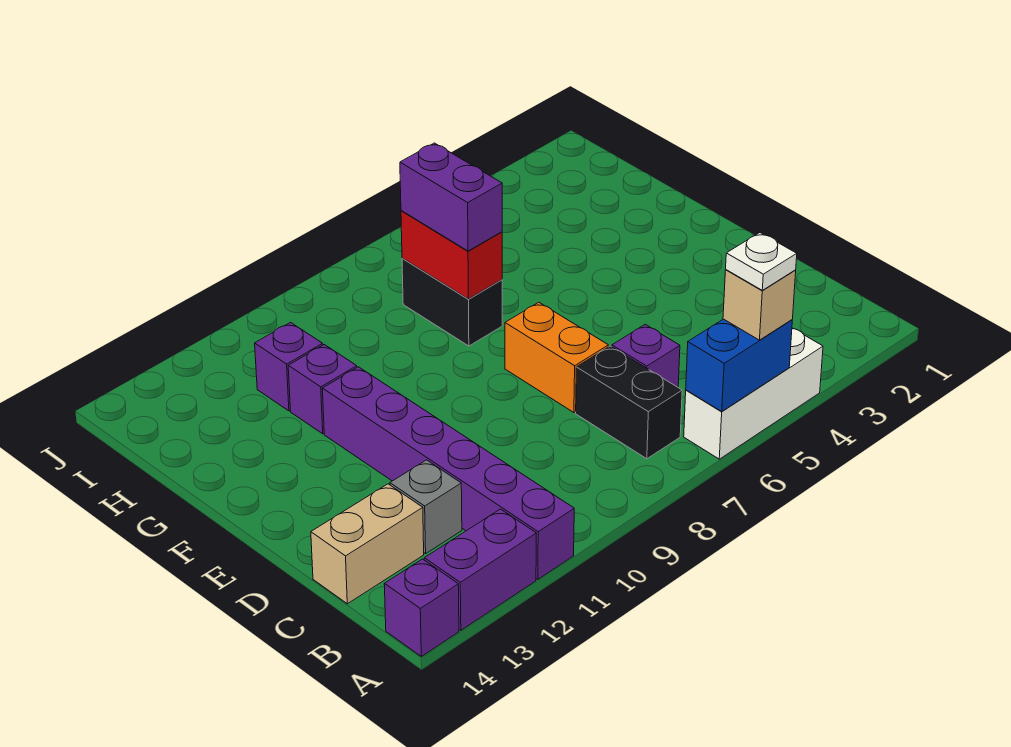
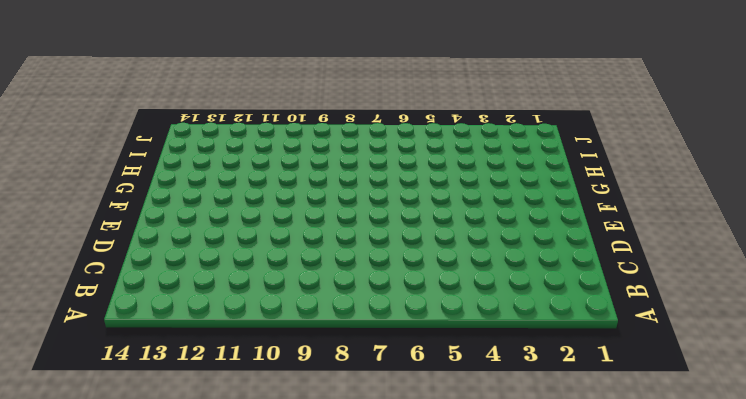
none -> white brick A4:A6 level 1
none -> purple brick A11:F11 level 1
none -> purple brick A12:A13 level 1

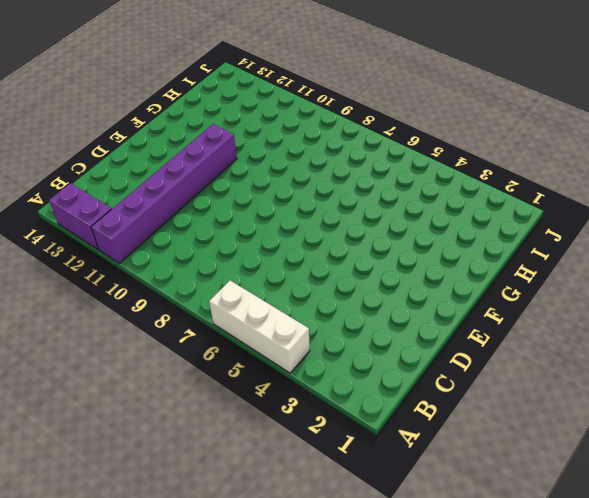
none -> purple brick A14 level 1
none -> black brick B7:C7 level 1
none -> purple brick C6 level 1

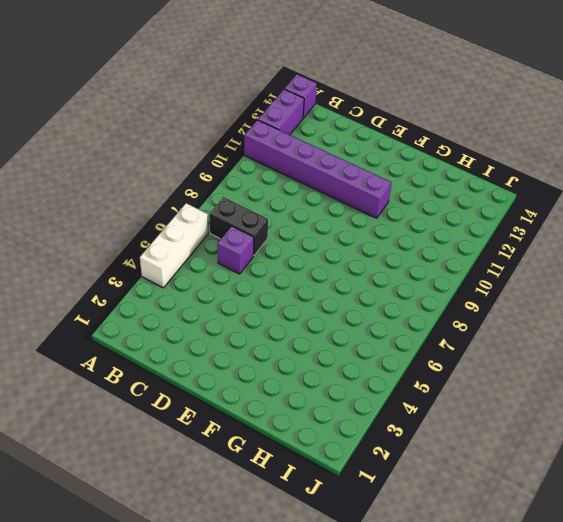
none -> grey brick C12 level 1
none -> tan brick C13:C14 level 1
none -> orange brick D7:E7 level 1

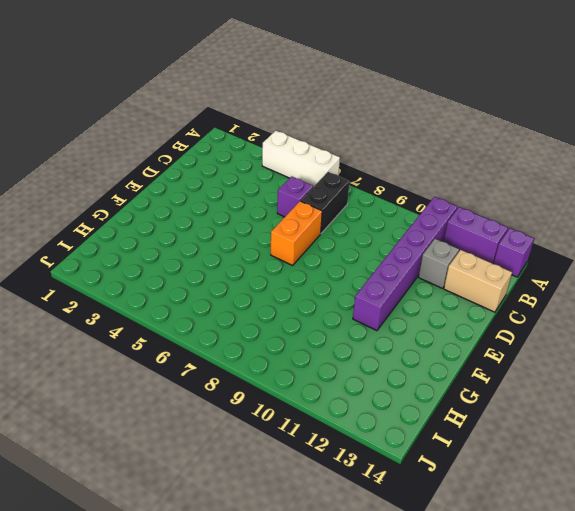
none -> black brick G7:H7 level 1
none -> purple brick G11 level 1
none -> purple brick H11 level 1

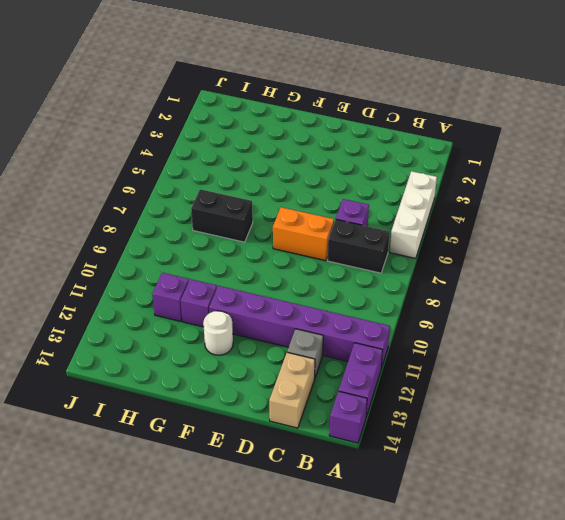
white round brick F12 level 1 -> none
none -> blue brick A5:A6 level 2
none -> red brick G7:H7 level 2
none -> tan brick A5 level 3

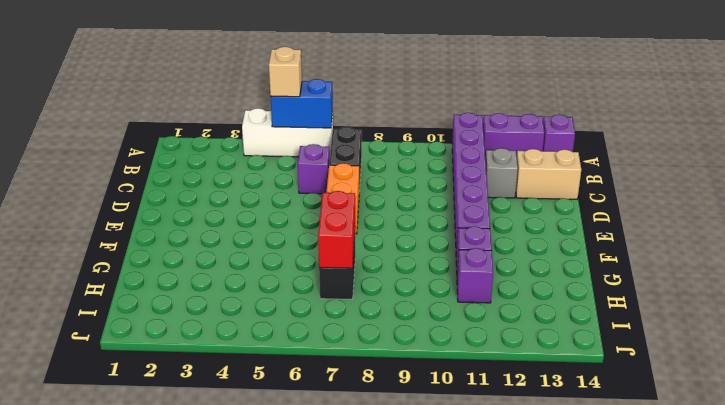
none -> purple brick G7:H7 level 3
none -> white plate A5 level 4

